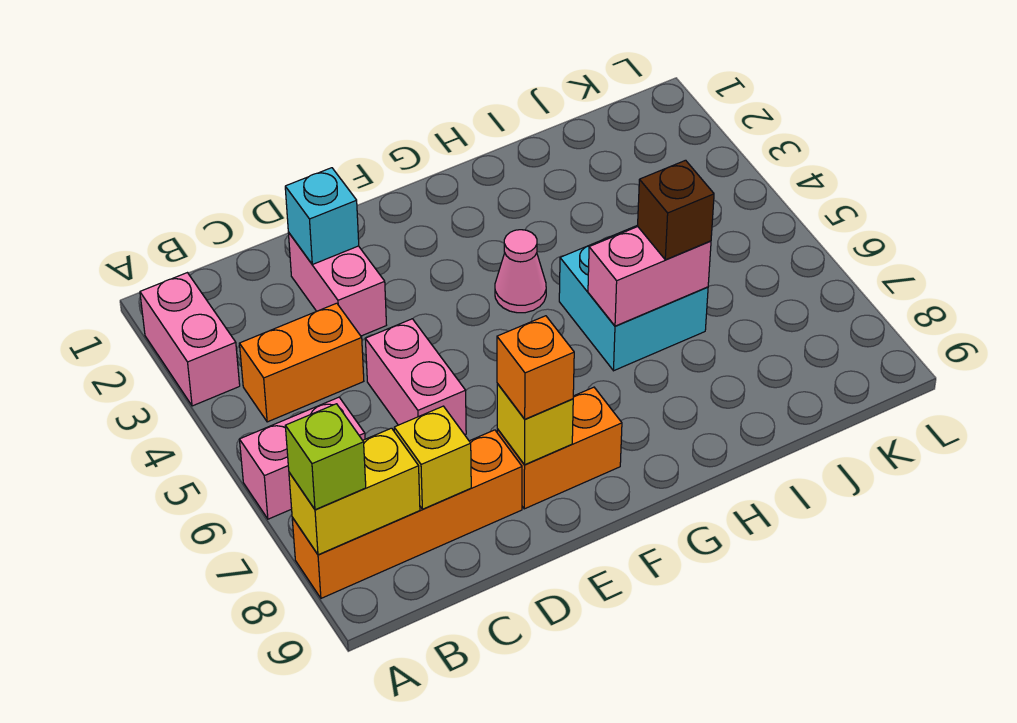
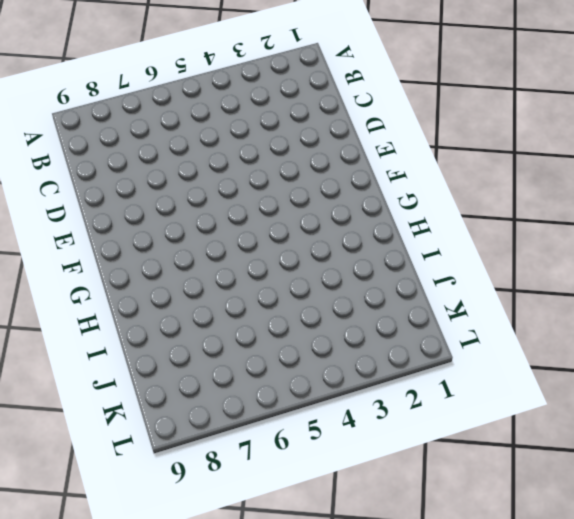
none -> pink brick A2:A3 level 1
none -> pink brick A6:B6 level 1
none -> orange brick A8:D8 level 1

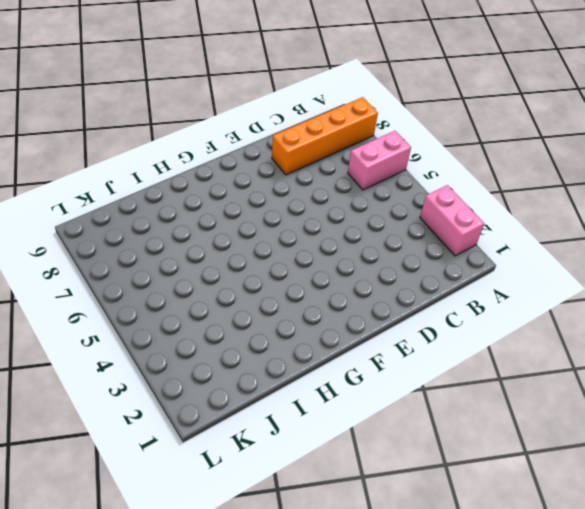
none -> orange brick B4:C4 level 1
none -> pink brick D2:D3 level 1
none -> pink brick D5:D6 level 1

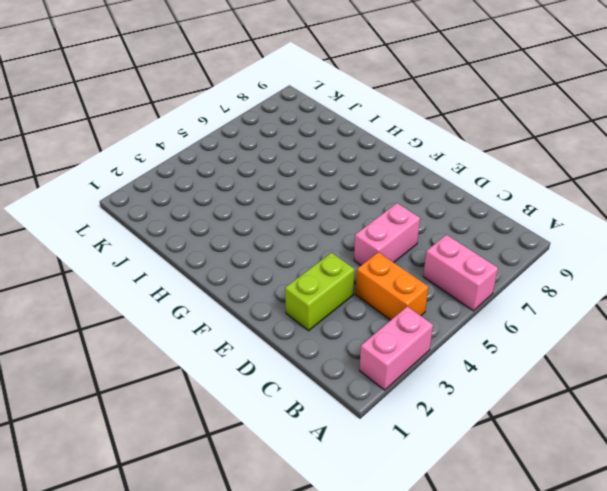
lime brick D2:D3 level 1 -> pink brick D2:D3 level 1
none -> orange brick A8:D8 level 1
none -> orange brick E8:F8 level 1
none -> pink cone G4 level 1

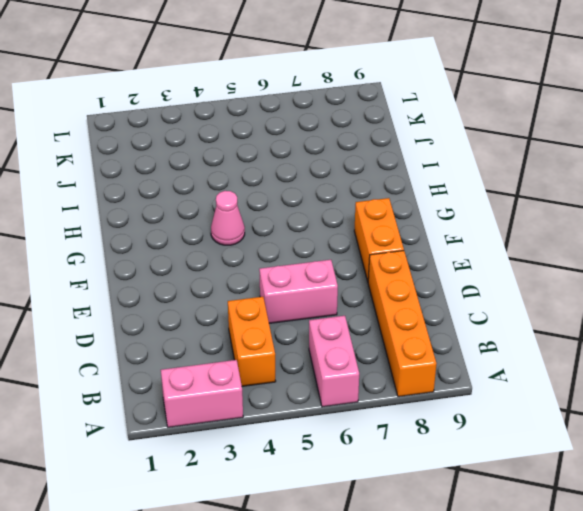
none -> pink brick D2:D3 level 1
none -> cyan brick H5:I6 level 1
none -> yellow brick A8:B8 level 2

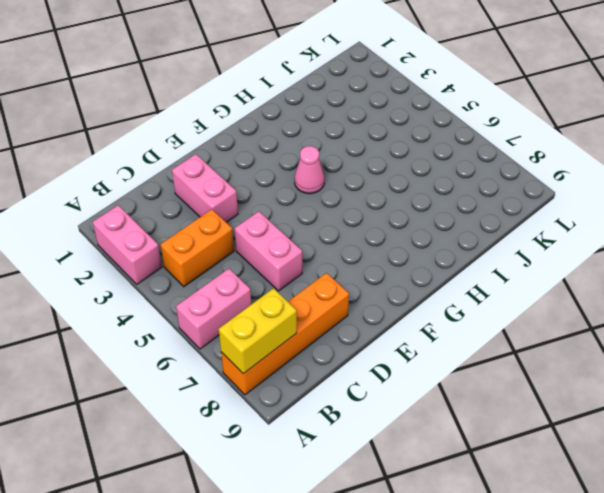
none -> orange brick E8:F8 level 1
none -> cyan brick H5:I6 level 1
none -> yellow brick C8 level 2

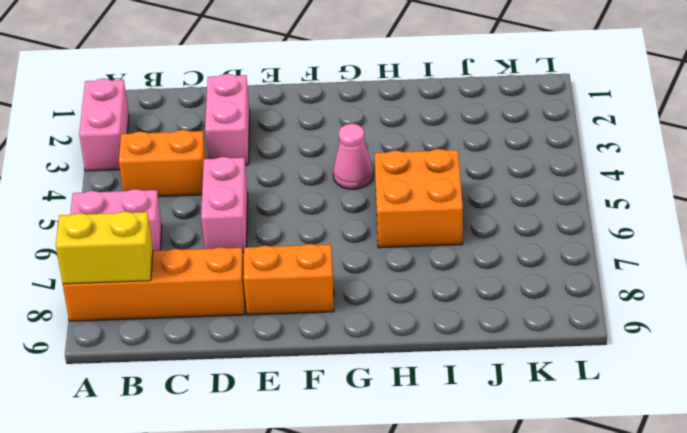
orange brick H5:I6 level 1 -> cyan brick H5:I6 level 1
none -> yellow brick C8 level 2
none -> cyan brick D2 level 2
none -> yellow brick E8 level 2

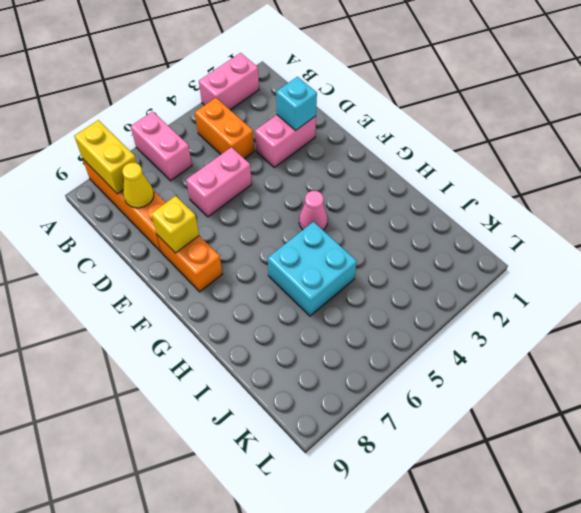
yellow cone C8 level 2 -> yellow brick C8 level 2
none -> pink brick H6:I6 level 2
none -> lime brick A8 level 3
none -> orange brick E8 level 3

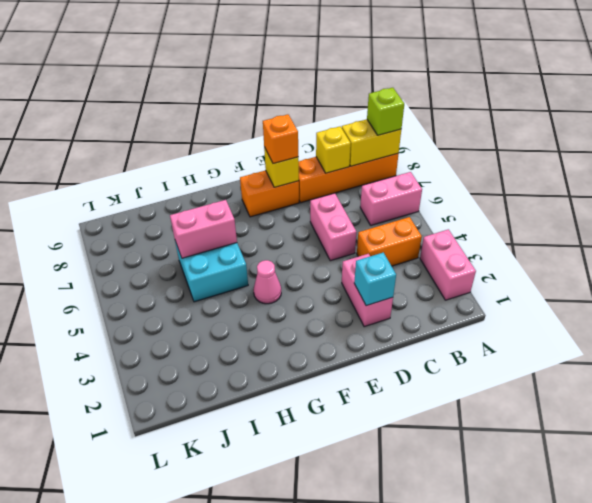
none -> brown brick I6 level 3

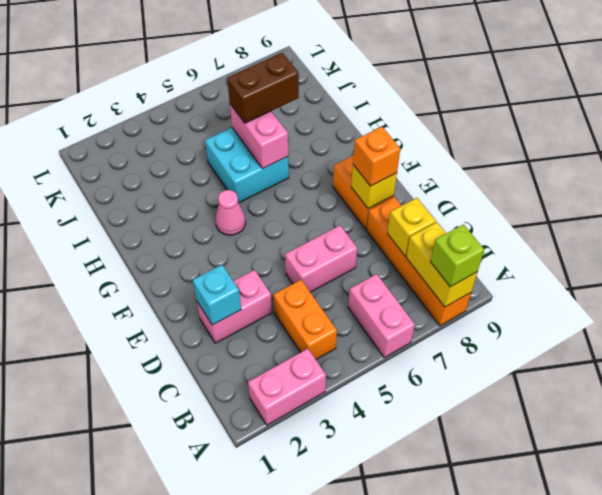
brown brick I6:I7 level 3 -> brown brick I6 level 3

